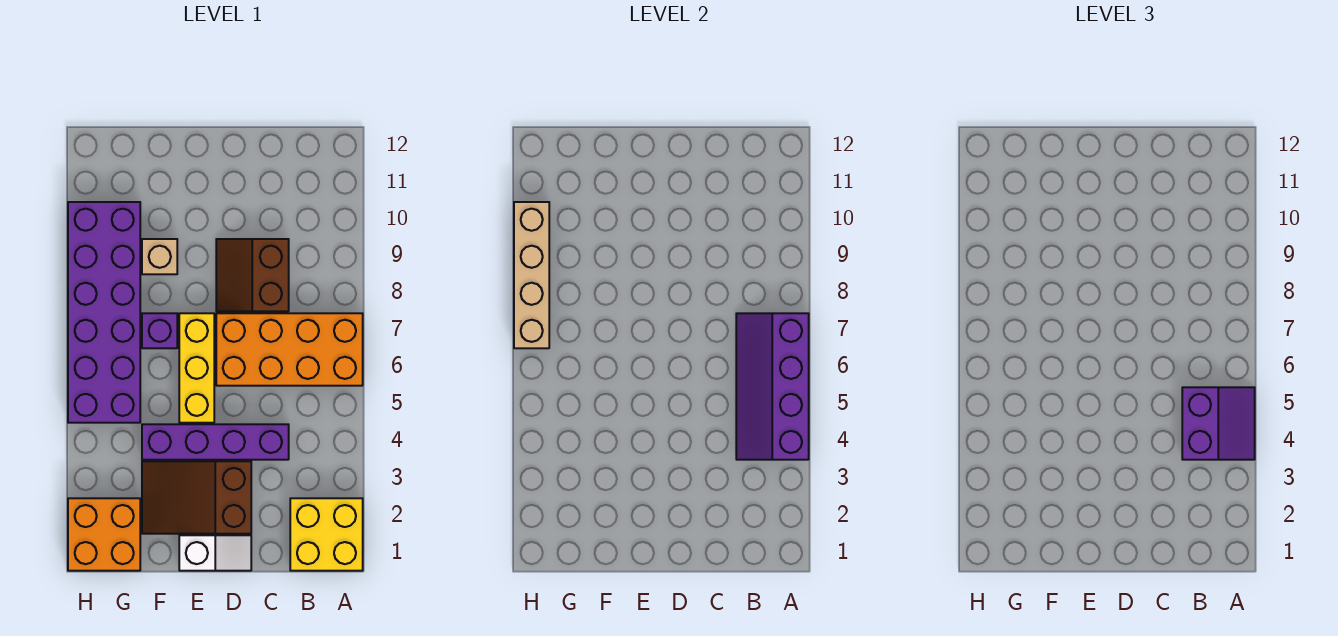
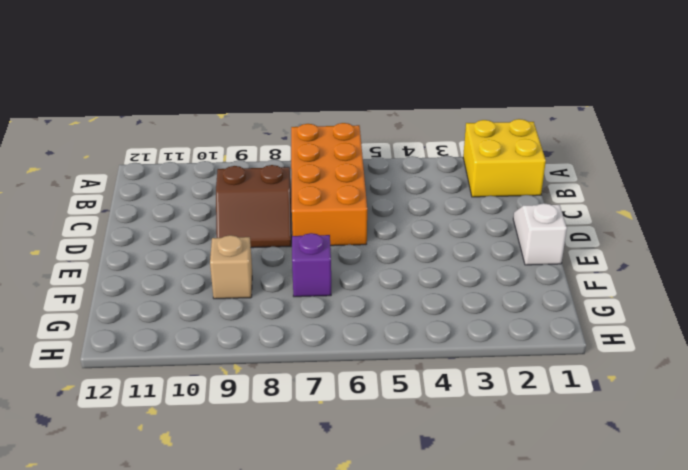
none -> purple brick C4:F4 level 1
none -> brown slope D2:F3 level 1 top D
none -> yellow brick E5:E7 level 1

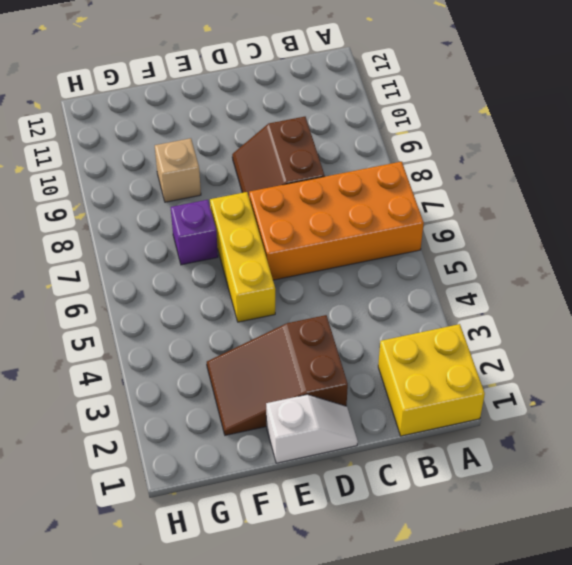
none -> purple brick C4:F4 level 1
none -> orange brick G1:H2 level 1
none -> purple brick G5:H10 level 1

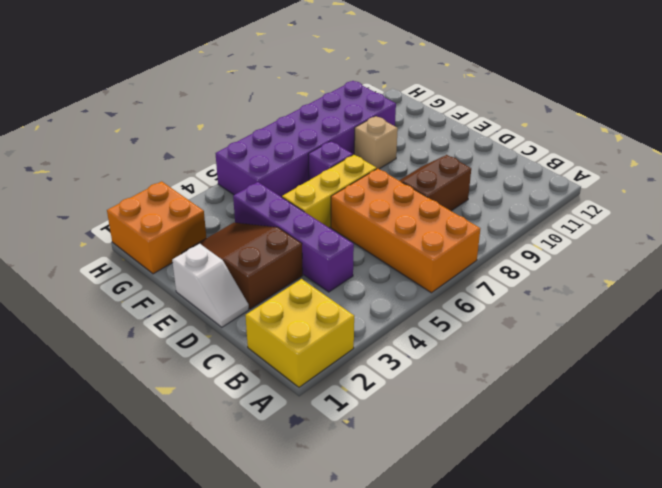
none -> purple slope A4:B7 level 2 top A
none -> tan brick H7:H10 level 2
none -> purple slope A4:B5 level 3 top B

